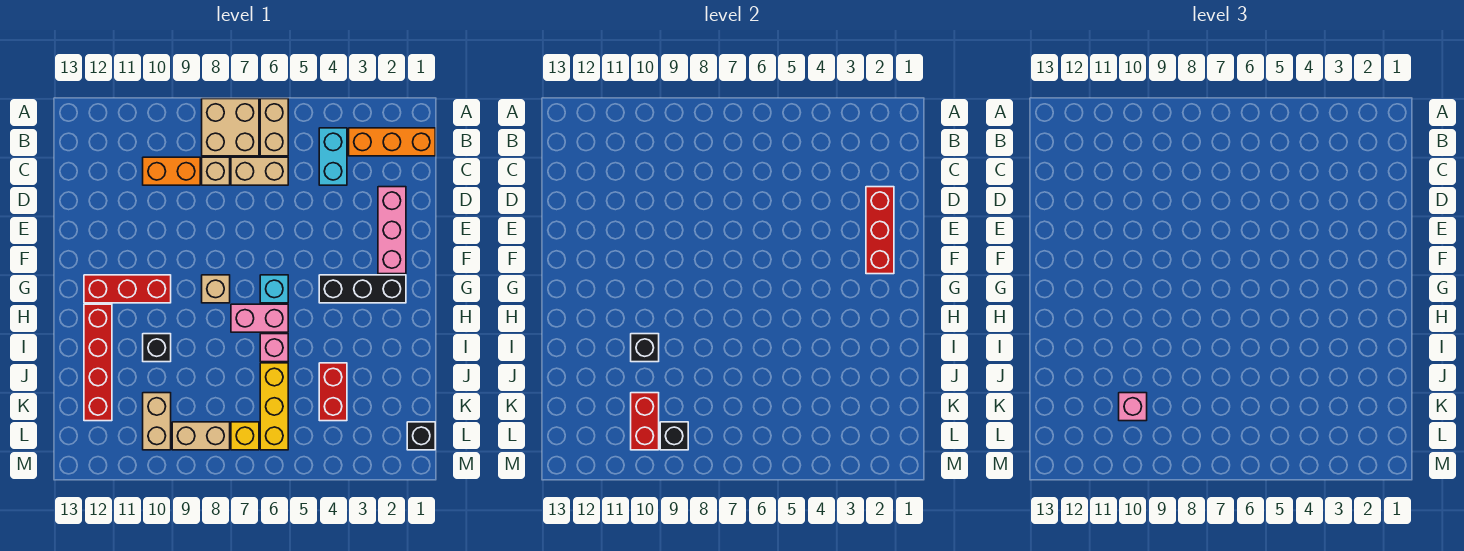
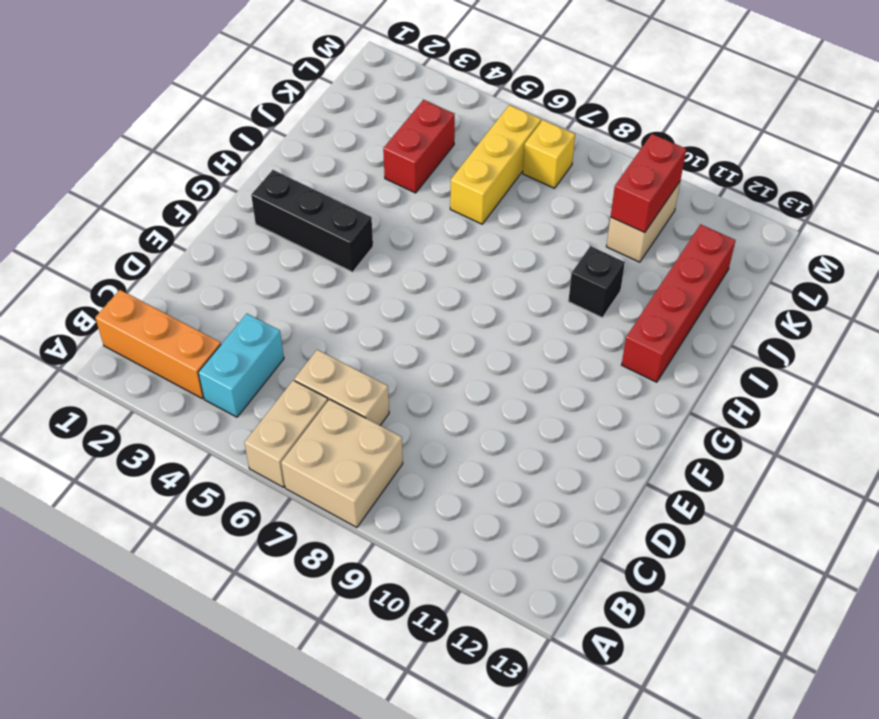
none -> tan brick C8 level 1
none -> orange brick C9:C10 level 1
none -> pink brick D2:F2 level 1

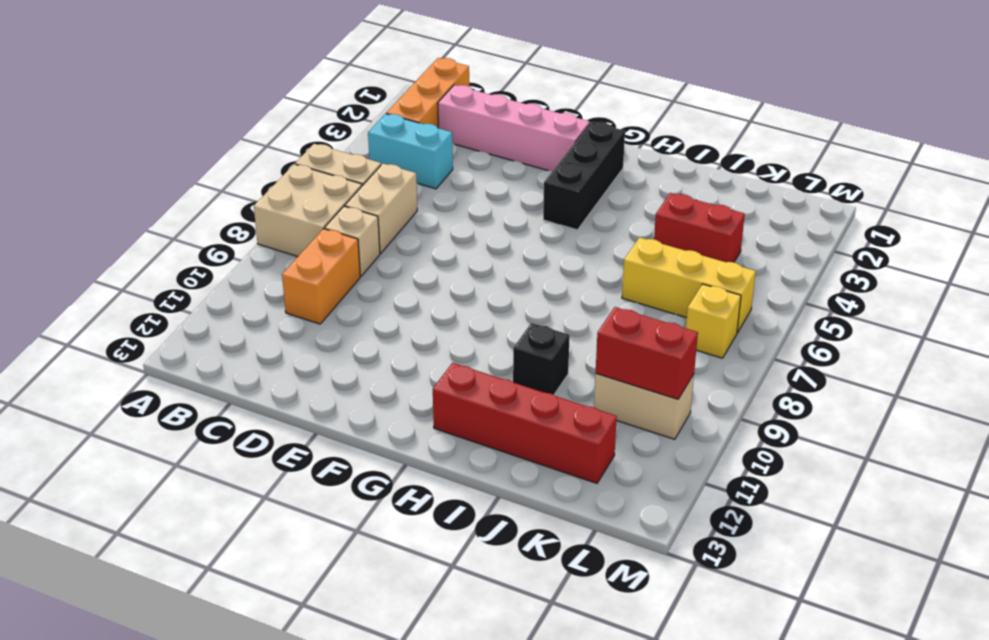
pink brick C2:F2 level 1 -> pink brick D2:F2 level 1
none -> cyan brick G6 level 1
none -> tan brick G8 level 1
none -> red brick G10:G12 level 1

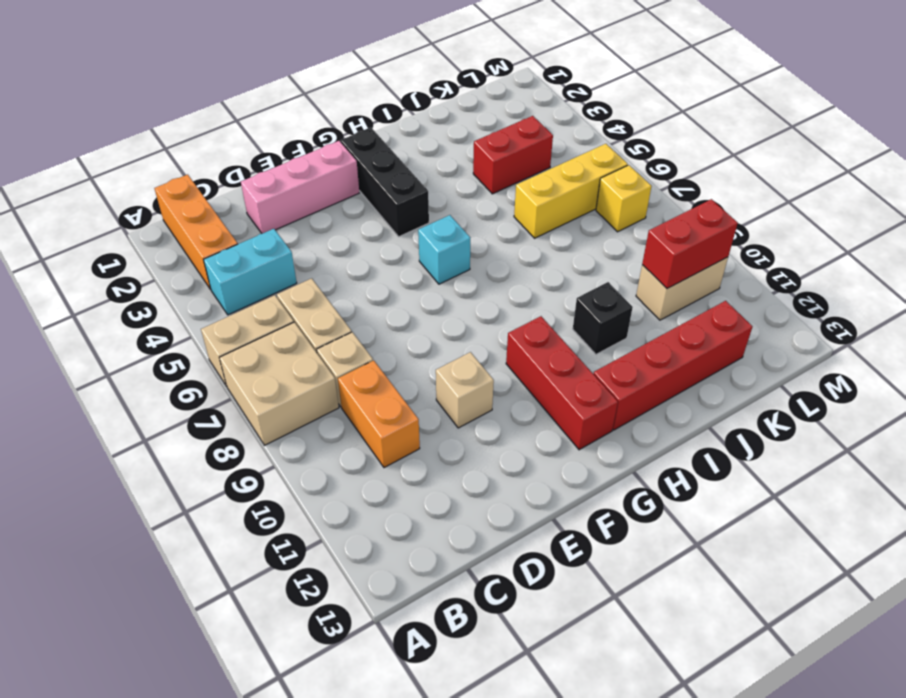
tan brick E10 level 1 -> tan brick G8 level 1
none -> pink brick H6:H7 level 1
none -> pink brick I6 level 1
none -> black brick L1 level 1

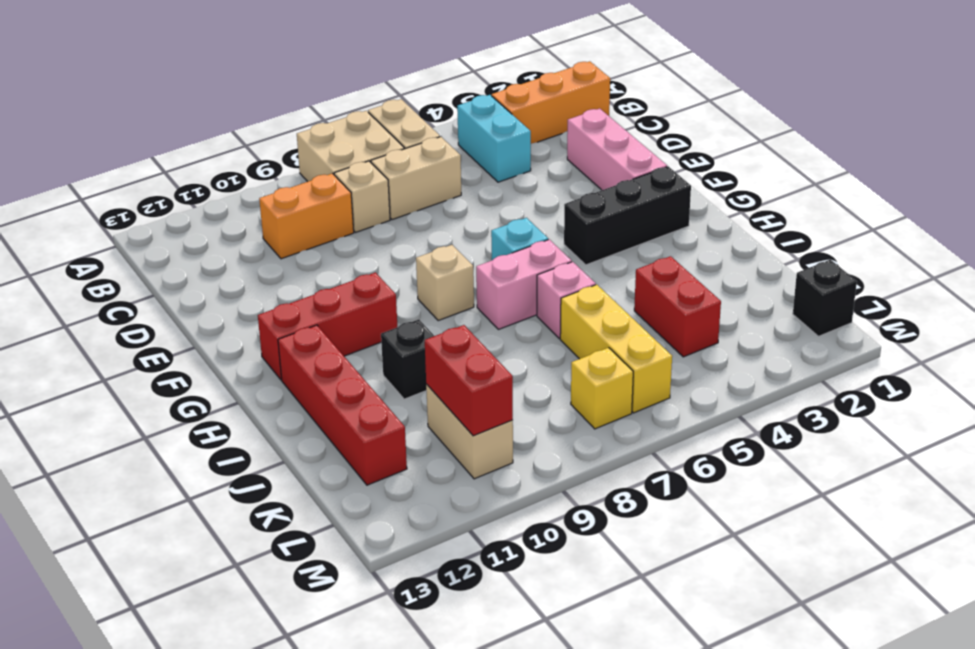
none -> tan brick L8:L9 level 1
none -> red brick D2:F2 level 2
none -> black brick I10 level 2

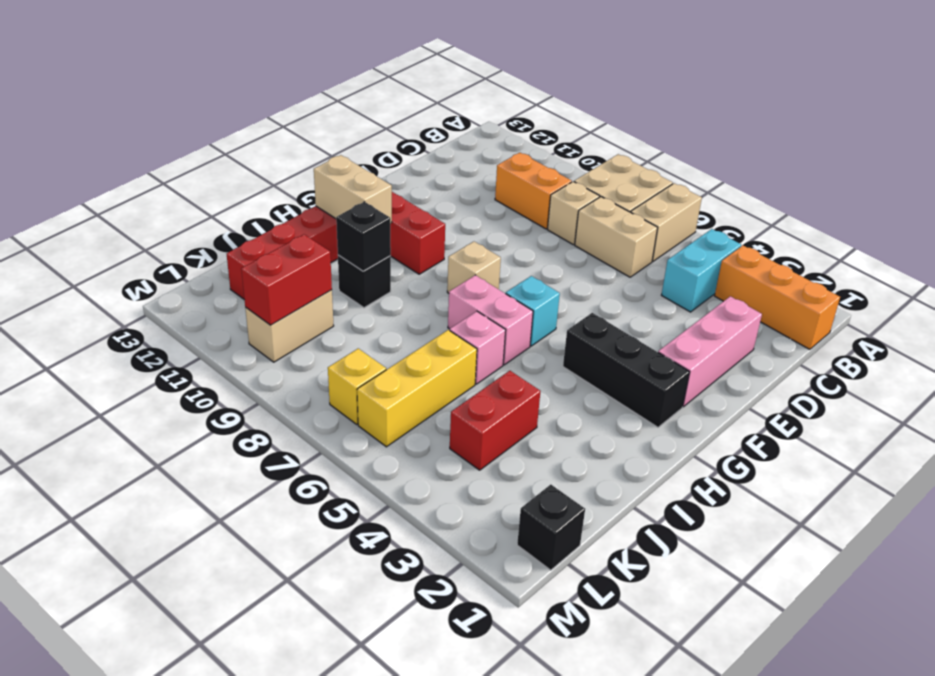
tan brick H11:H12 level 2 -> tan brick L8:L9 level 1
none -> red brick D2:F2 level 2
none -> black brick L9 level 2
none -> pink brick K10 level 3

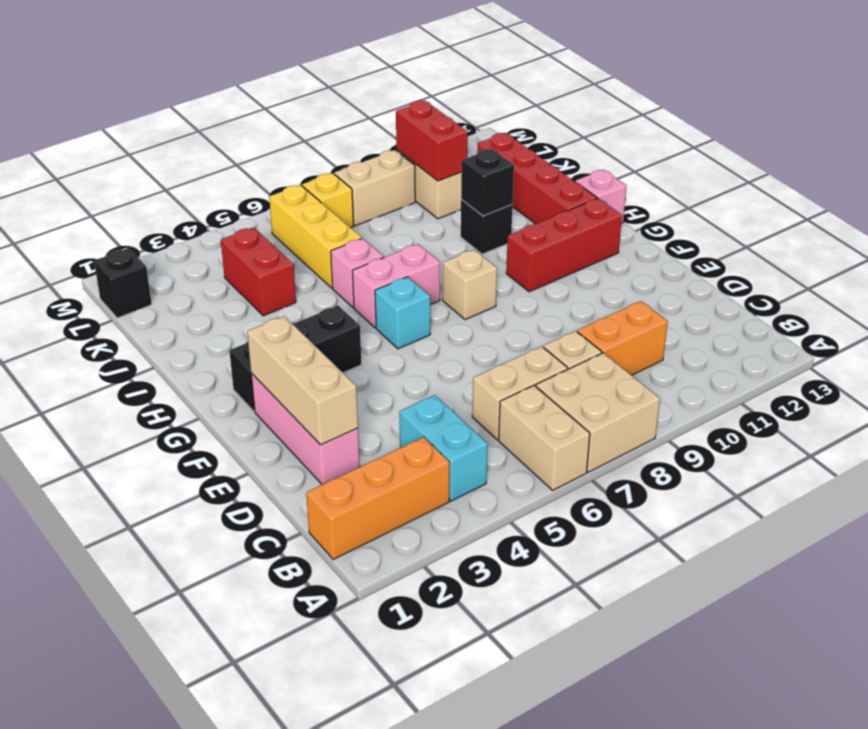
tan brick D2:F2 level 2 -> red brick D2:F2 level 2
pink brick H13 level 1 -> pink brick K10 level 3
none -> black brick L9 level 2

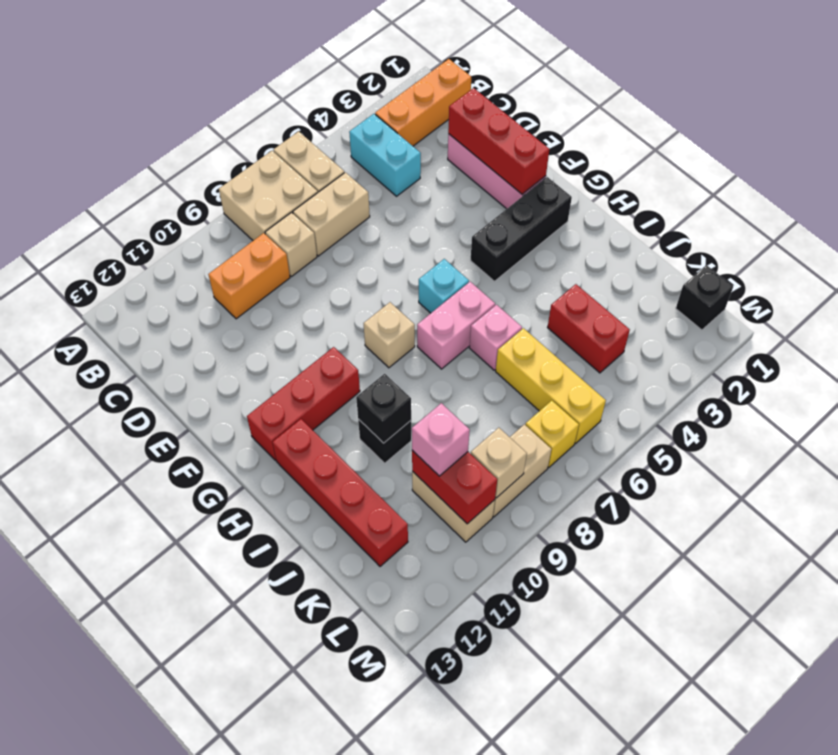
tan brick L9 level 2 -> black brick L9 level 2

